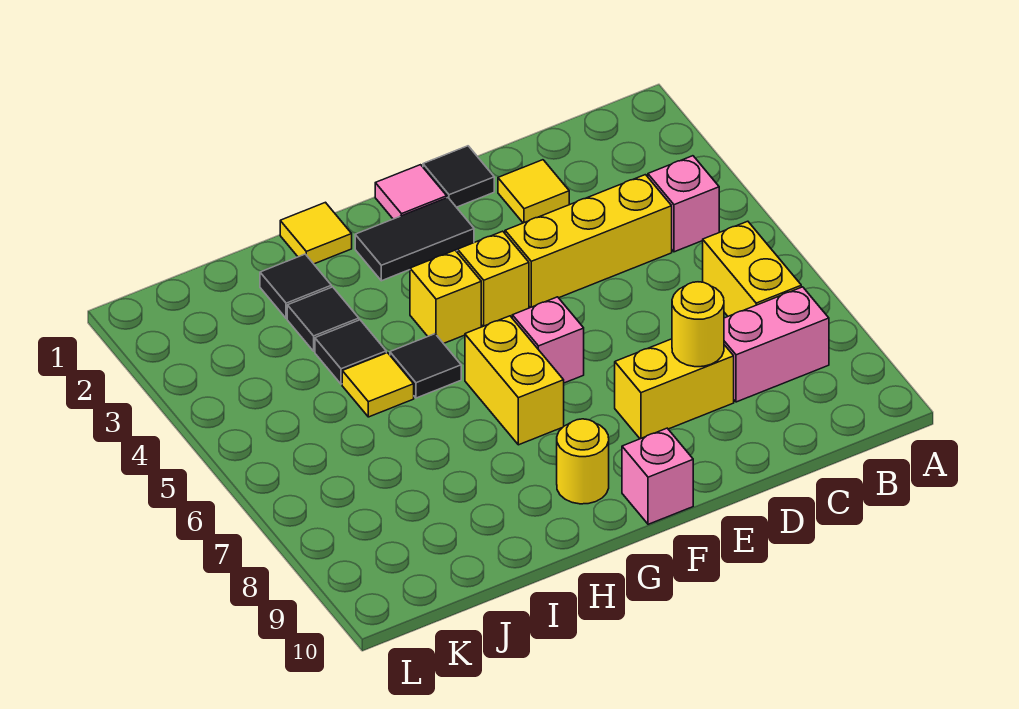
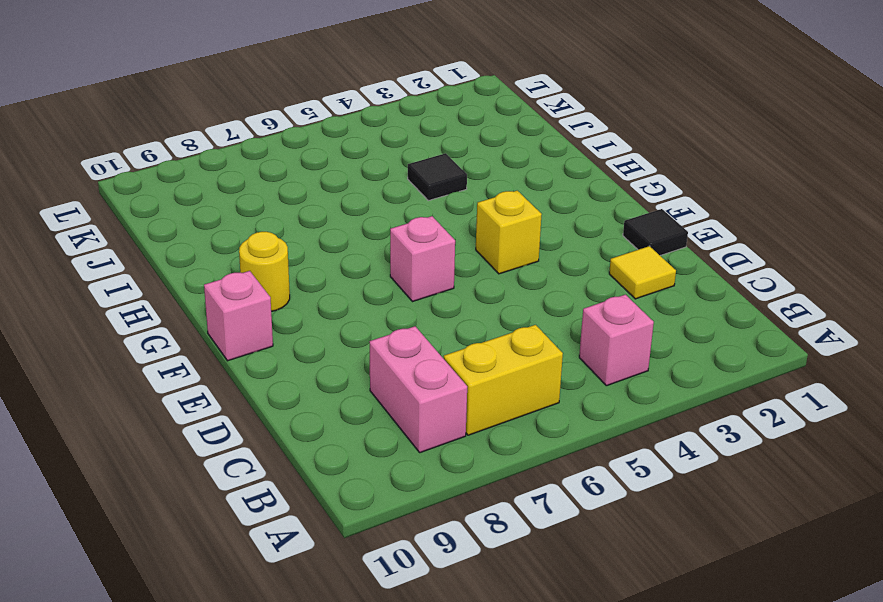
none -> yellow brick C4:E4 level 1
none -> yellow brick D8:E8 level 1
none -> pink tile F1 level 1

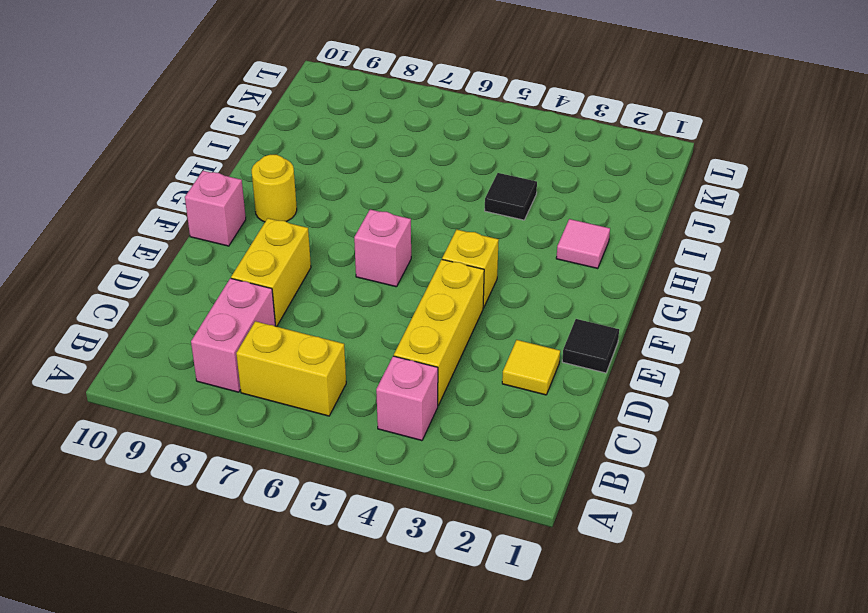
pink tile H2 level 1 -> pink tile F1 level 1
none -> black tile F2:G2 level 1
none -> yellow brick G4 level 1
none -> yellow brick G6:G7 level 1

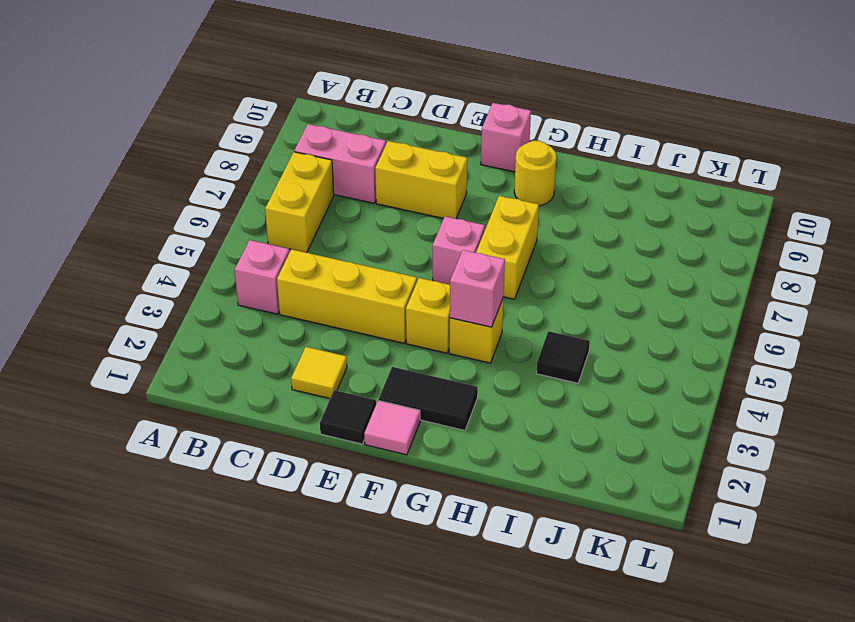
pink brick G4 level 2 -> none
none -> yellow tile H1 level 1
none -> black tile H5 level 1
none -> black tile I2 level 1

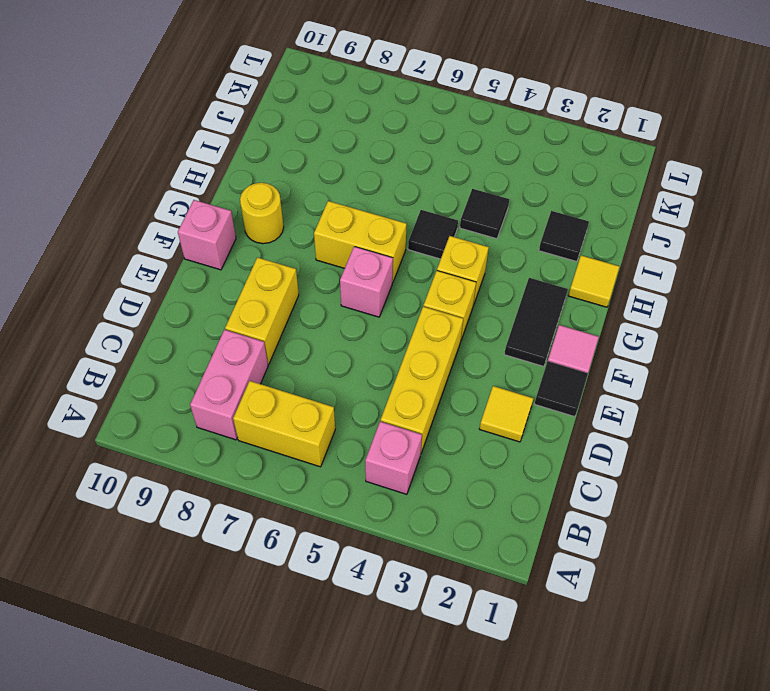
none -> black tile I3 level 1
none -> yellow tile I5 level 1
none -> yellow round brick D8 level 2

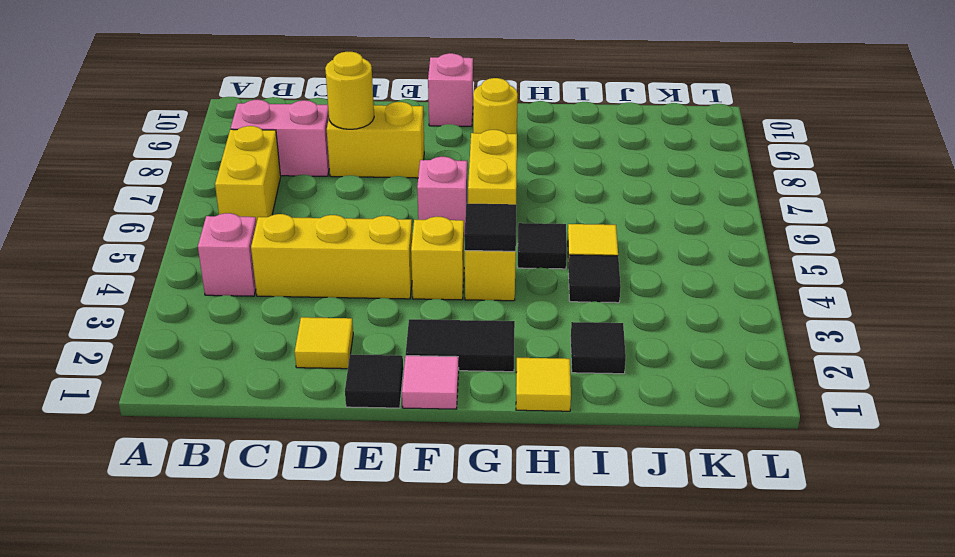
black tile G4 level 2 -> black tile I3 level 1

